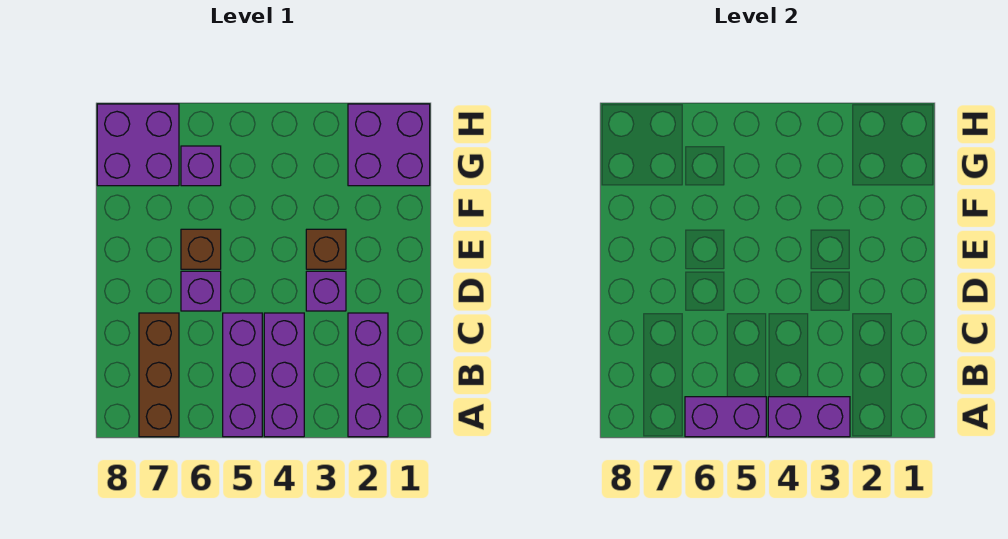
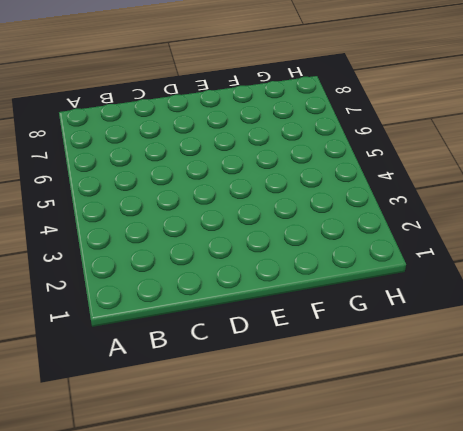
none -> purple brick A2:C2 level 1
none -> purple brick A4:C4 level 1
none -> purple brick A5:C5 level 1

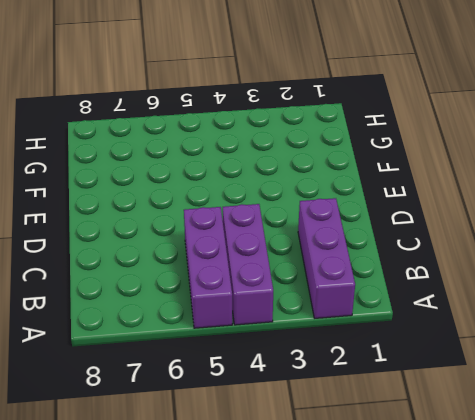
none -> brown brick A7:C7 level 1
none -> purple brick D3 level 1
none -> purple brick D6 level 1

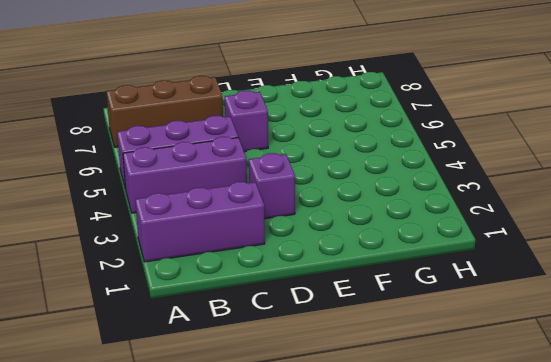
none -> brown brick E3 level 1
none -> brown brick E6 level 1
none -> purple brick G1:H2 level 1

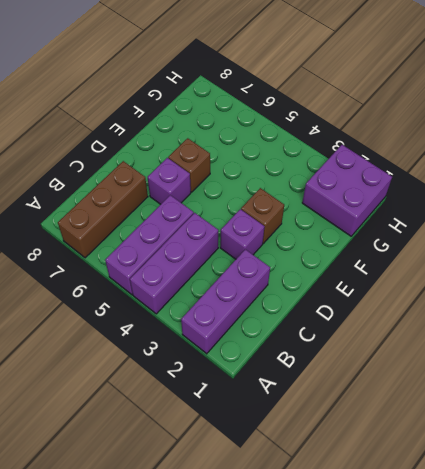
none -> purple brick G6 level 1
none -> purple brick G7:H8 level 1
none -> purple brick A3:A4 level 2

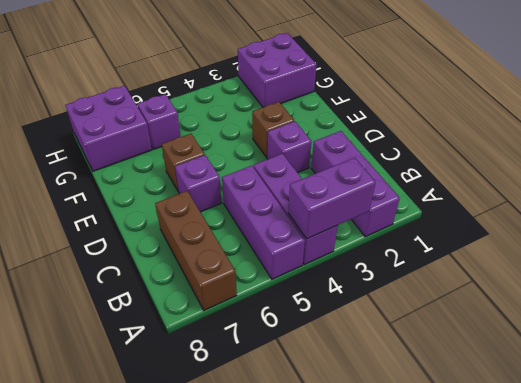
none -> purple brick A5:A6 level 2

